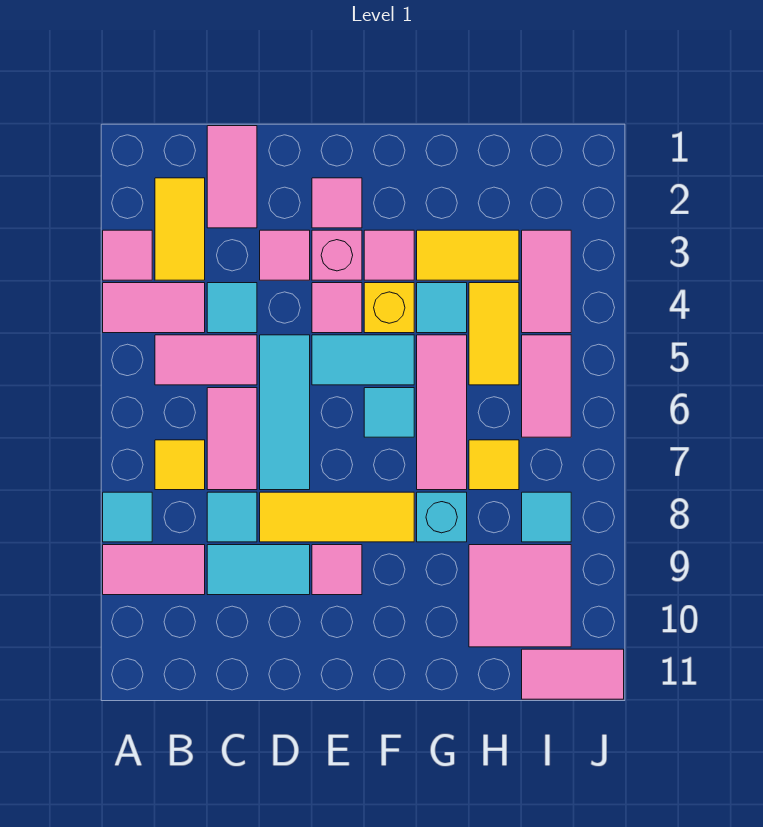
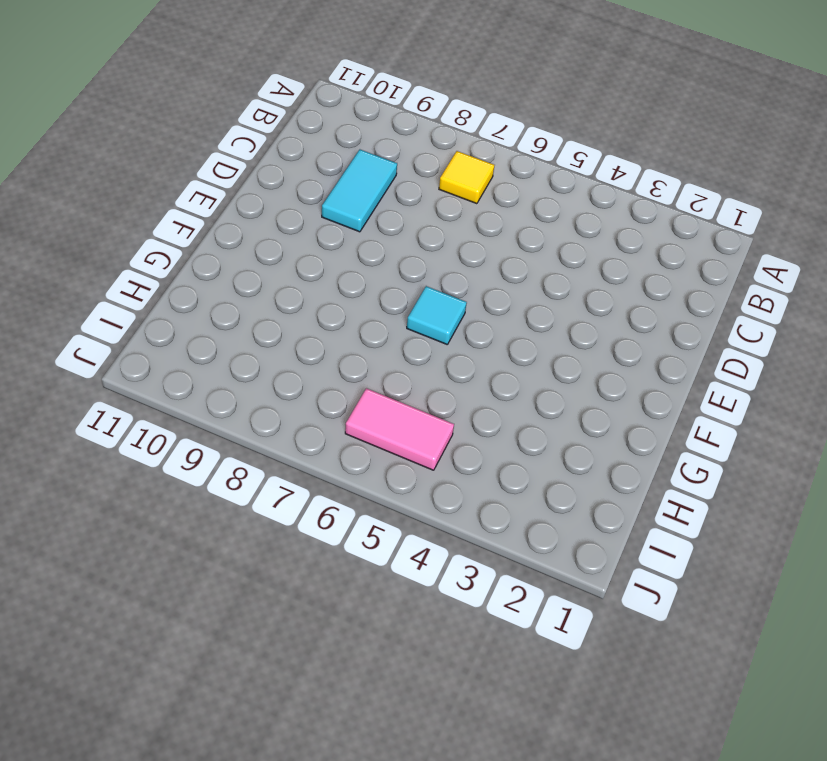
none -> pink tile A3 level 1
none -> pink tile A4:B4 level 1
none -> cyan tile A8 level 1
none -> pink tile A9:B9 level 1

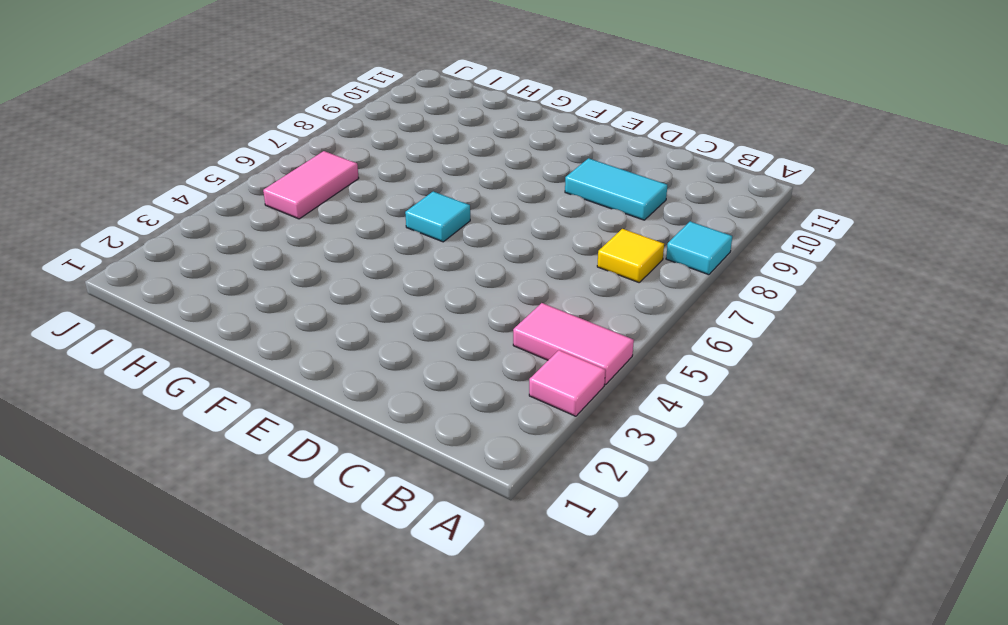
none -> pink tile A9:B9 level 1
none -> yellow tile B2:B3 level 1
none -> pink tile B5:C5 level 1
none -> pink tile C1:C2 level 1

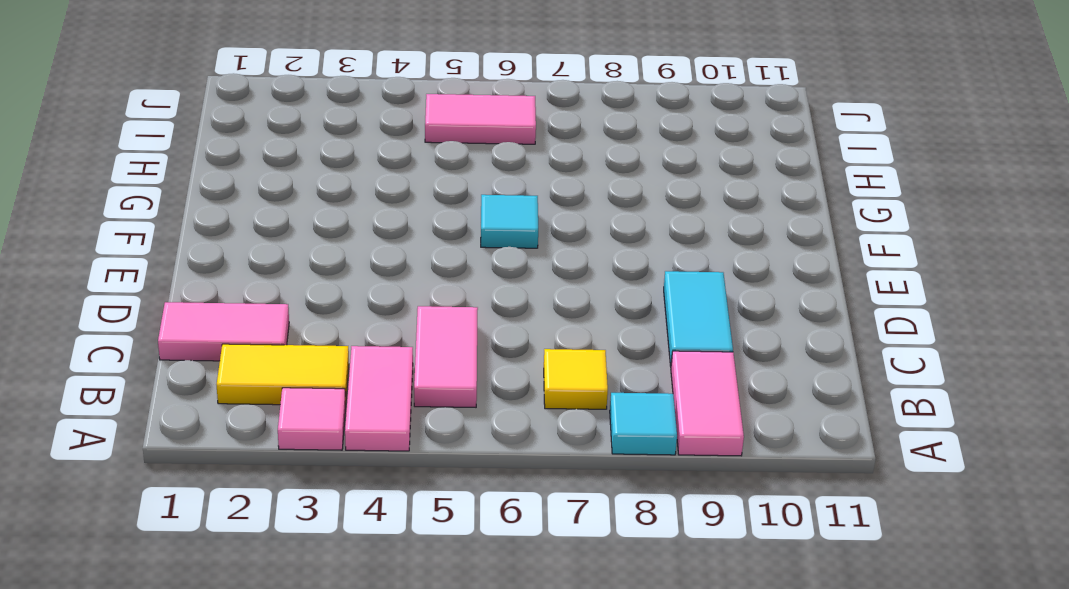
none -> cyan tile C4 level 1
none -> pink tile C6:C7 level 1
none -> cyan tile C8 level 1
none -> pink tile D3 level 1

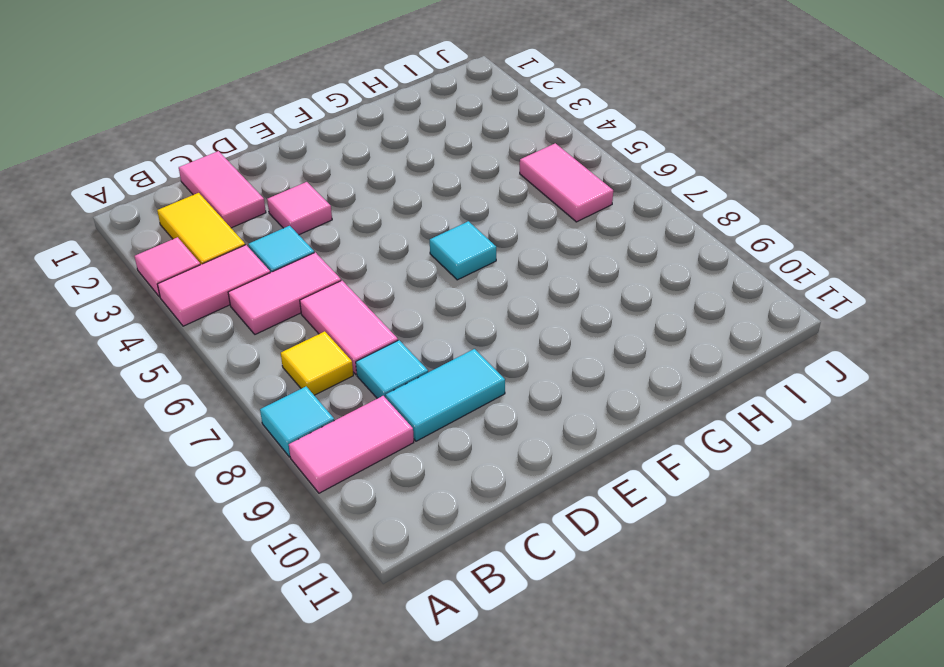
none -> cyan tile D5:D7 level 1
none -> yellow tile D8:F8 level 1
none -> pink tile E2 level 1
none -> pink brick E3 level 1

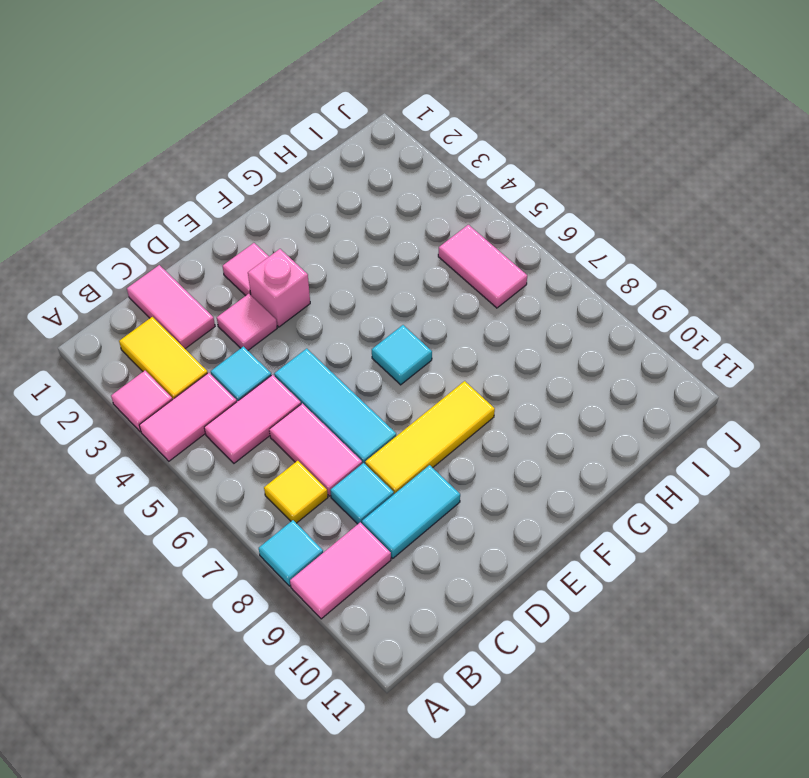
none -> pink tile E4 level 1
none -> cyan tile E5:F5 level 1
none -> pink tile E9 level 1
none -> pink tile F3 level 1

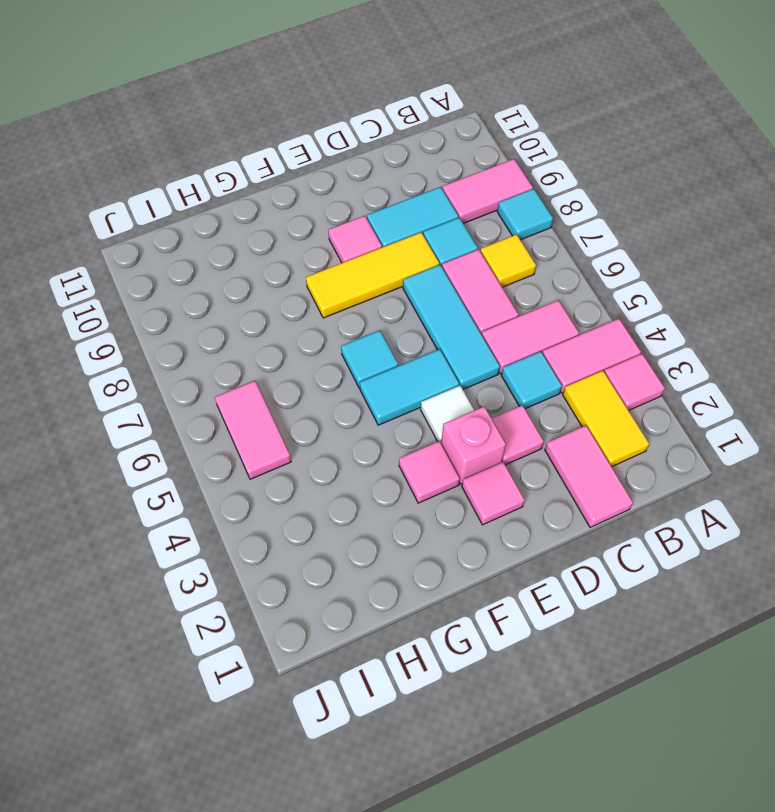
white tile E4 level 1 -> pink tile E4 level 1
none -> yellow brick F4 level 1
none -> yellow tile G3:H3 level 1
none -> cyan tile G4 level 1
none -> pink tile G5:G7 level 1

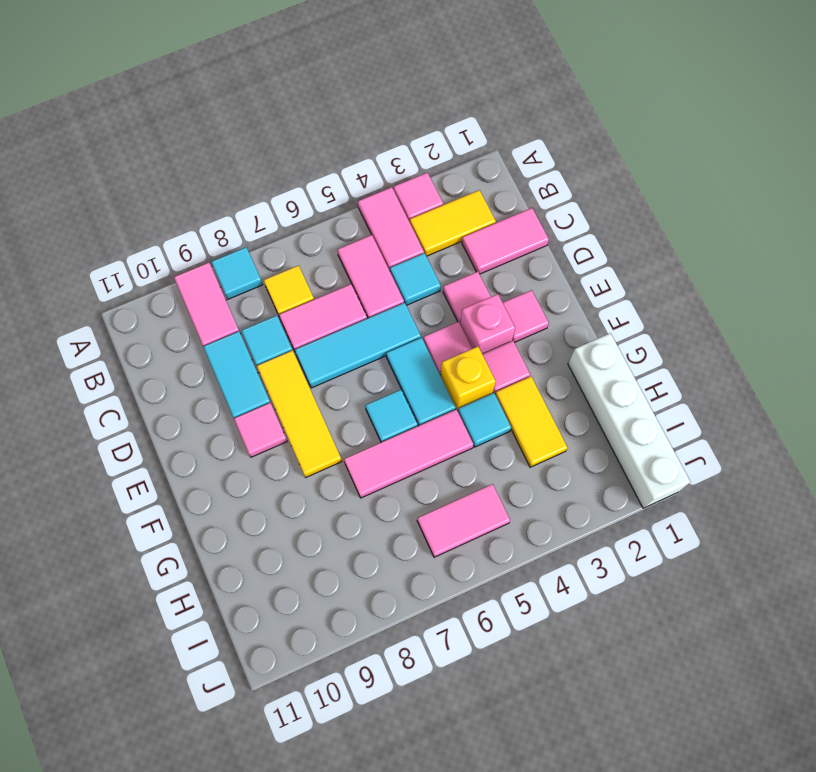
white brick G1:J1 level 1 -> none
none -> cyan brick G8 level 1
none -> yellow tile H4:H5 level 1
none -> yellow tile H7 level 1
none -> pink tile H9:I10 level 1

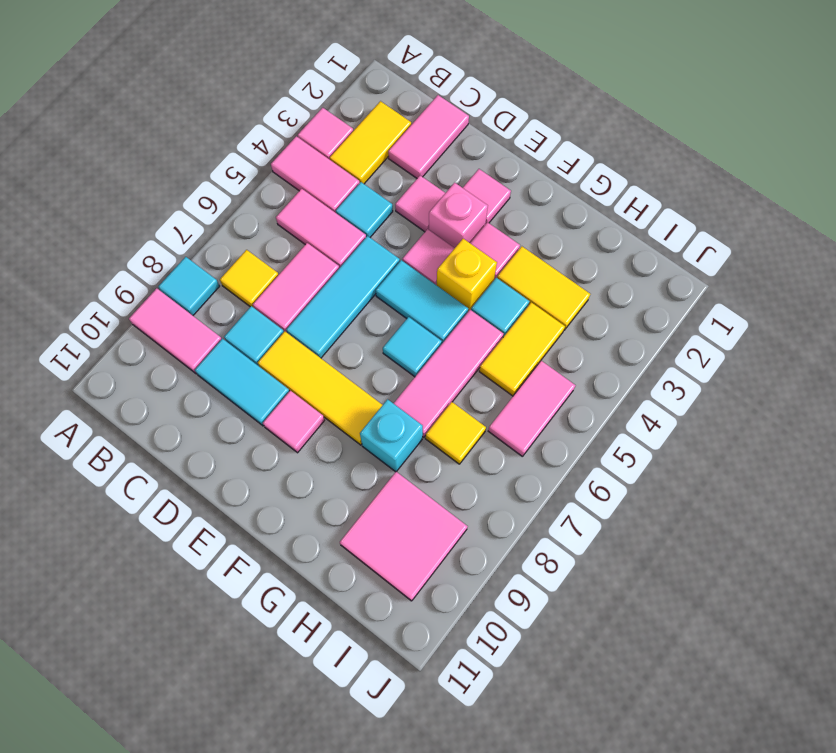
none -> pink tile I3:I4 level 1
none -> cyan tile I8 level 1
none -> pink tile I11:J11 level 1

